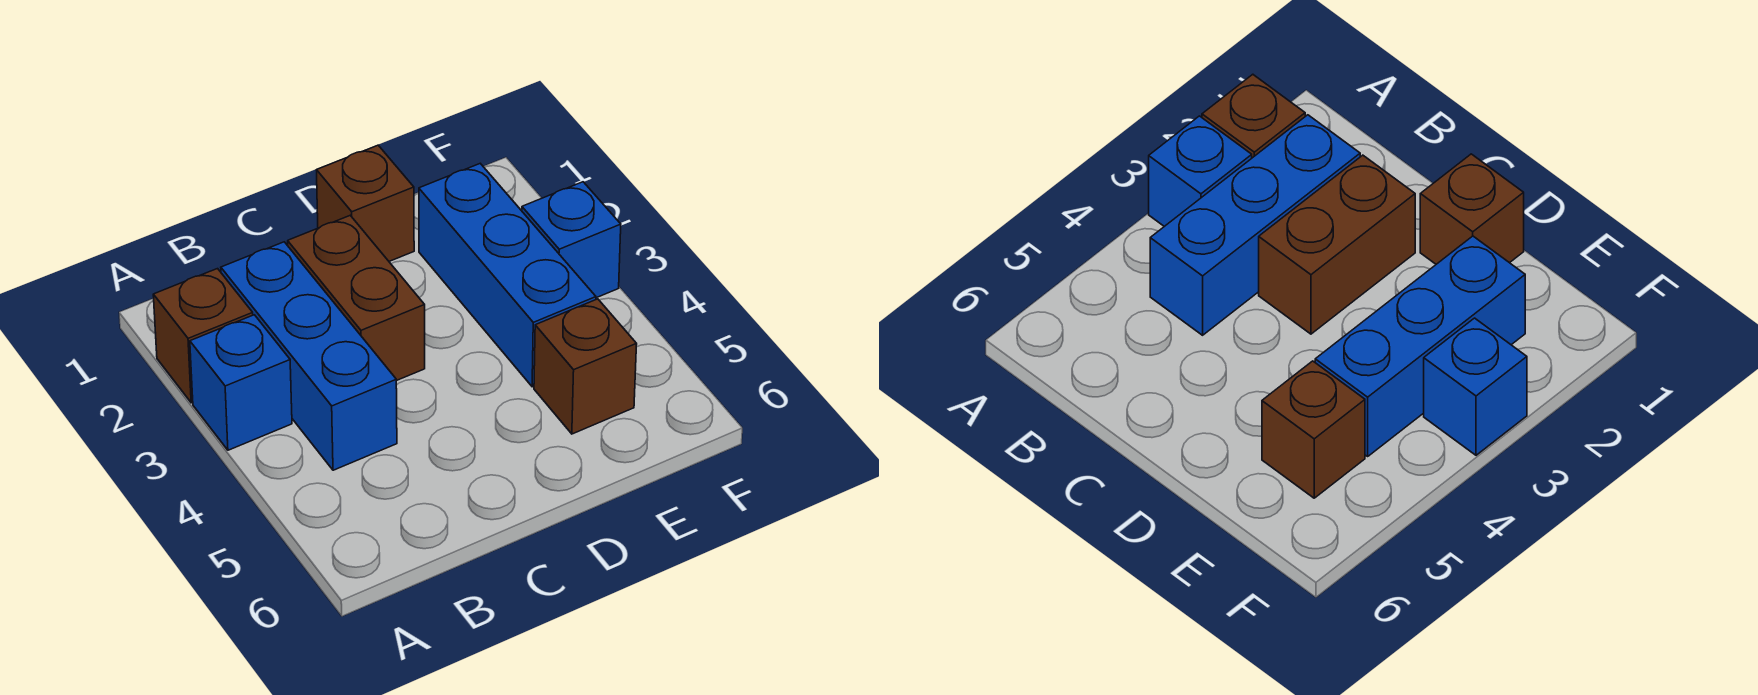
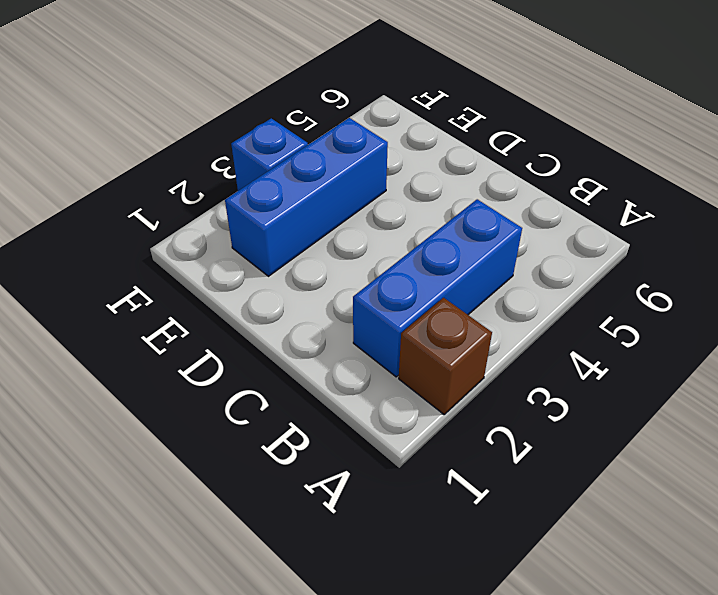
none -> blue brick A3 level 1
none -> brown brick C2:C3 level 1

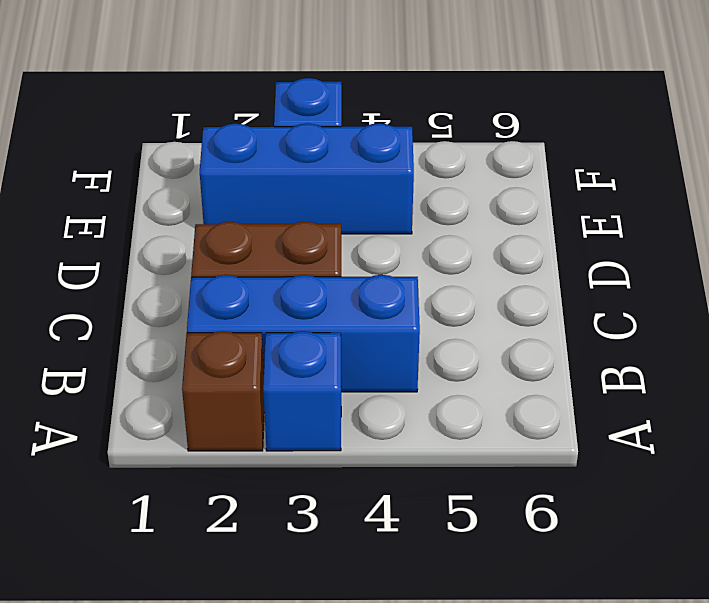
none -> brown brick D1 level 1
none -> brown brick E5 level 1

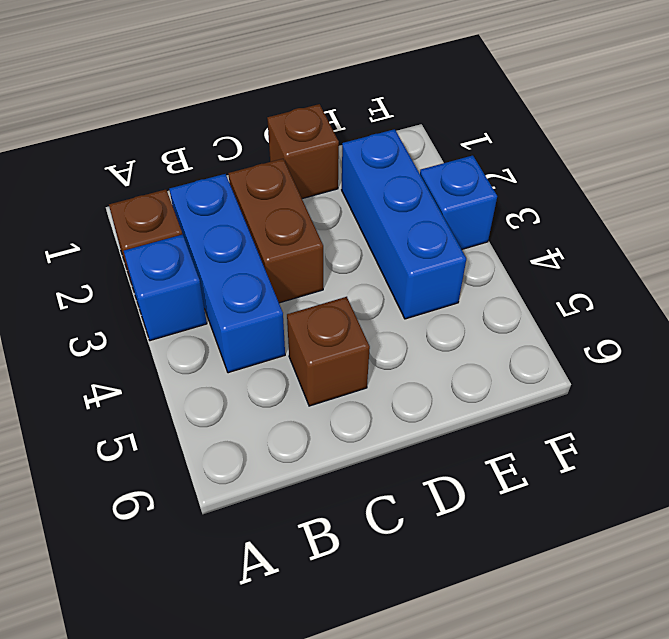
brown brick C5 level 1 -> brown brick E5 level 1

